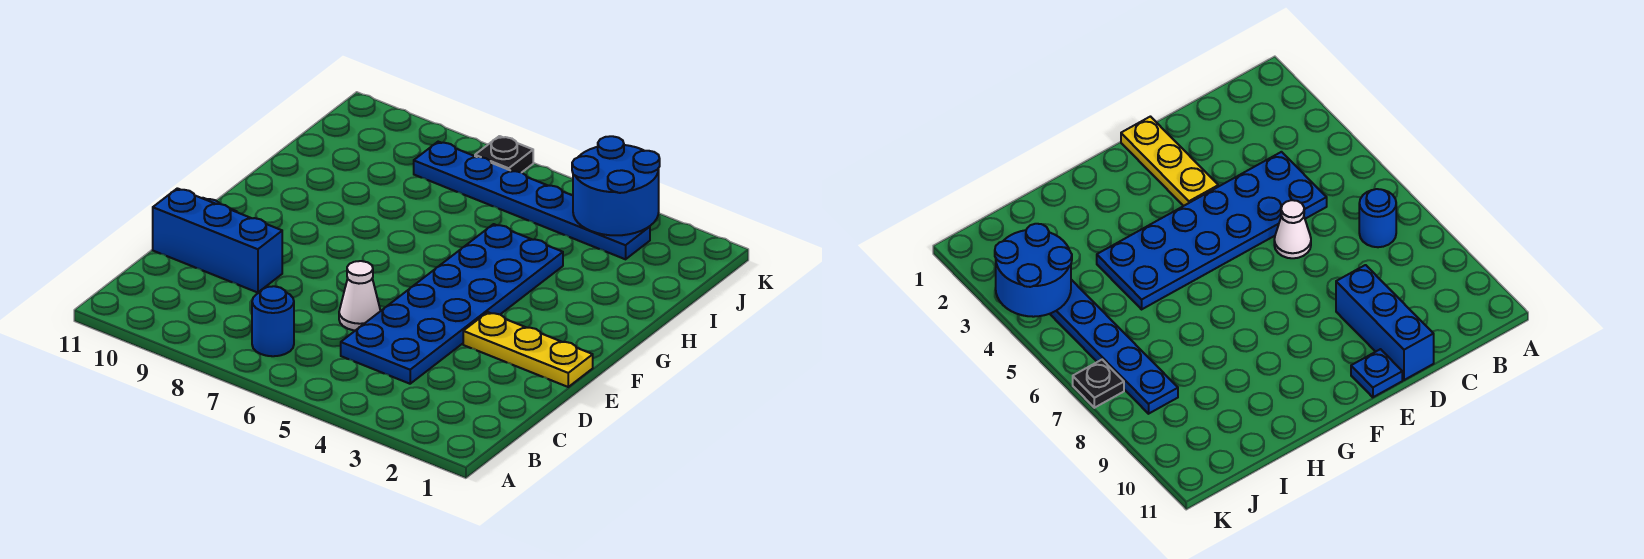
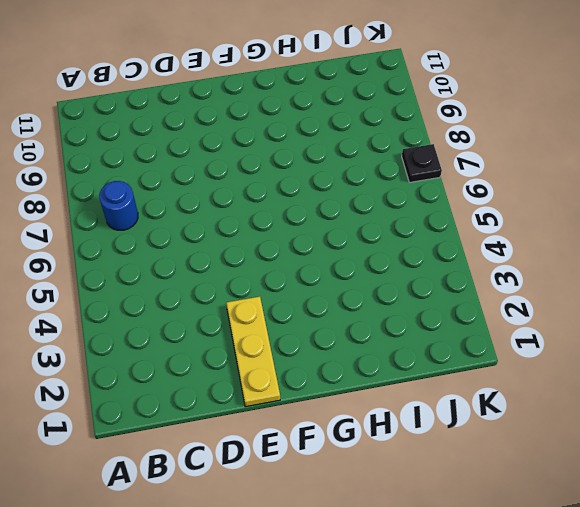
none -> blue plate C4:H5 level 1
none -> white cone D6 level 1

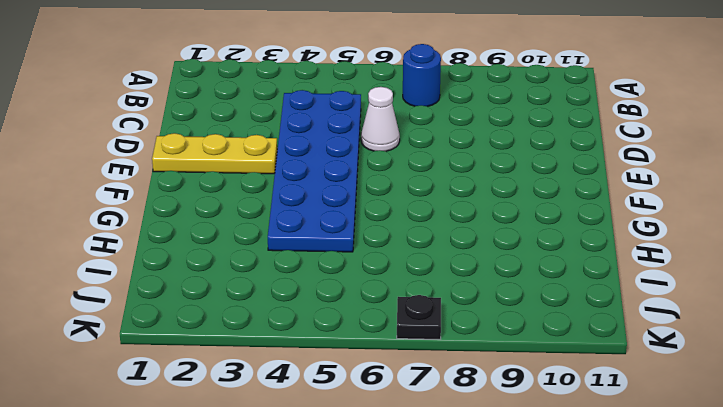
none -> blue brick D9:D11 level 1
none -> blue plate E11 level 1

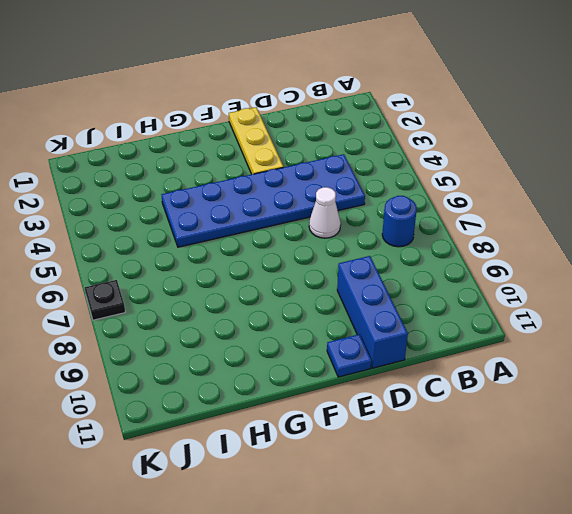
none -> blue plate J3:J8 level 1
none -> blue round brick J3:K4 level 2

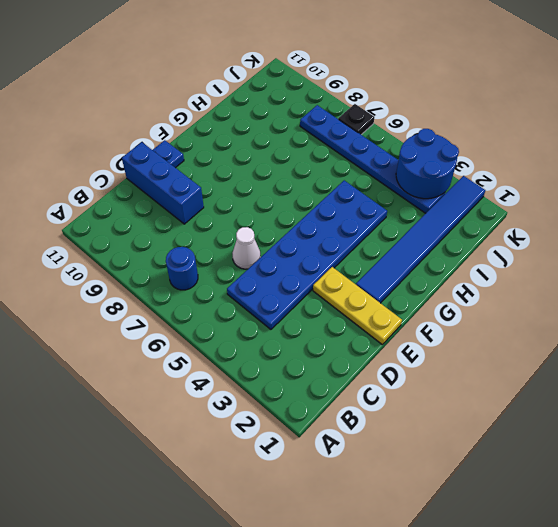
blue tile F2:K2 level 1 -> none

